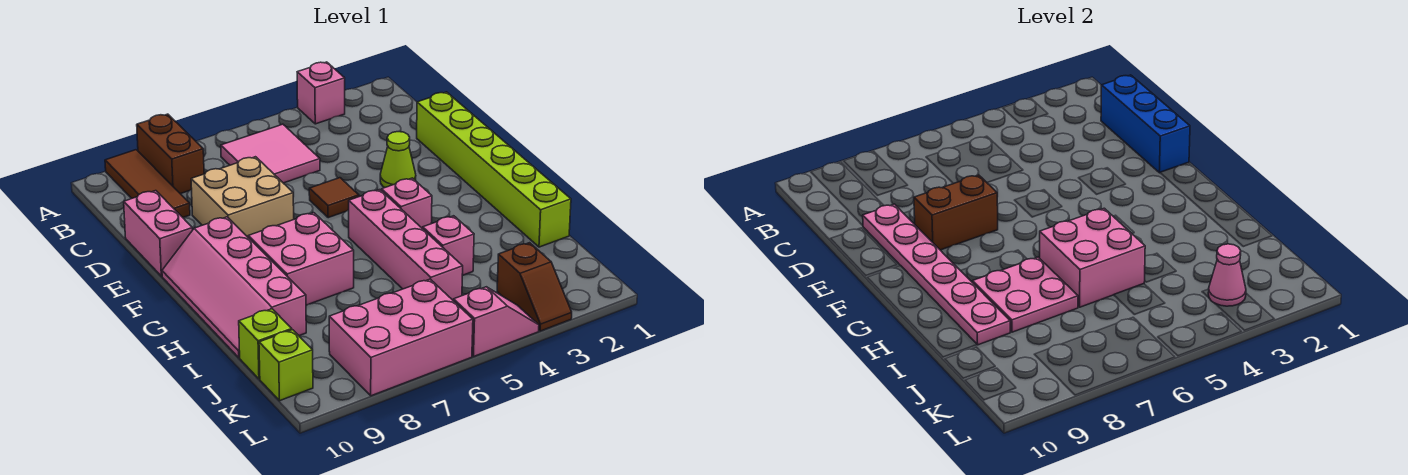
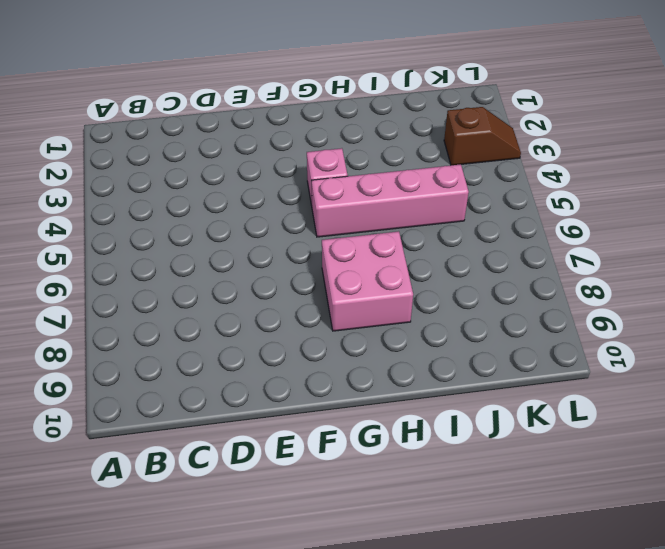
none -> pink brick A3 level 1
none -> brown brick A8:B8 level 1
none -> brown tile A9:C9 level 1

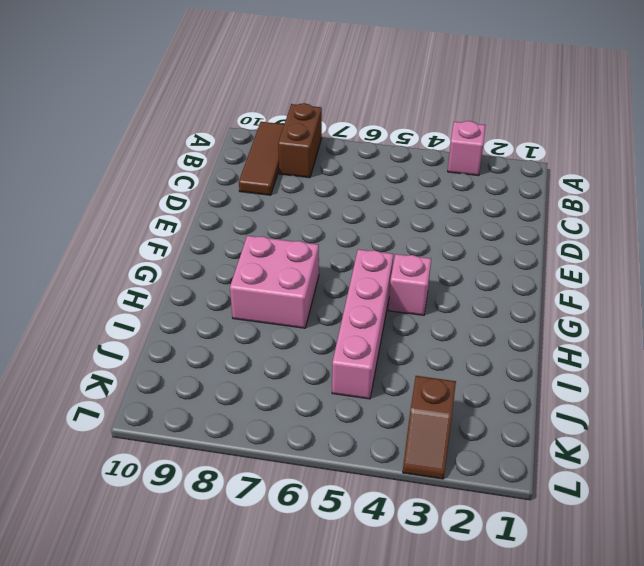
none -> pink tile B5:C6 level 1
none -> lime brick D1:I1 level 1
none -> tan brick D7:E8 level 1

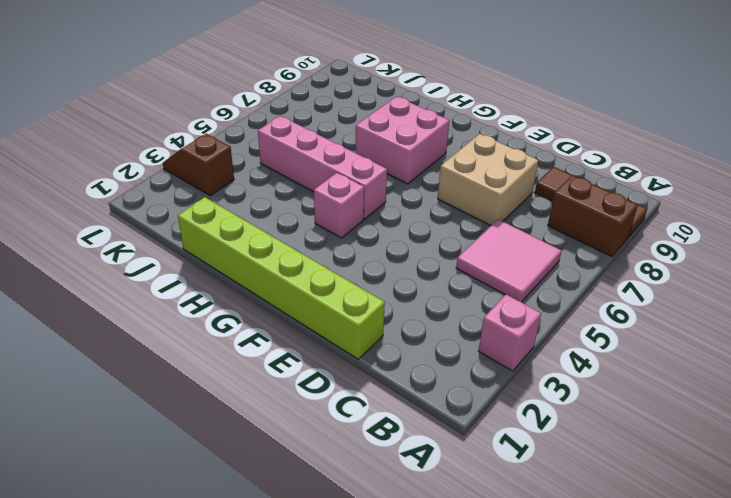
none -> pink brick D10:E10 level 1
none -> lime cone E3 level 1
none -> brown tile E5 level 1

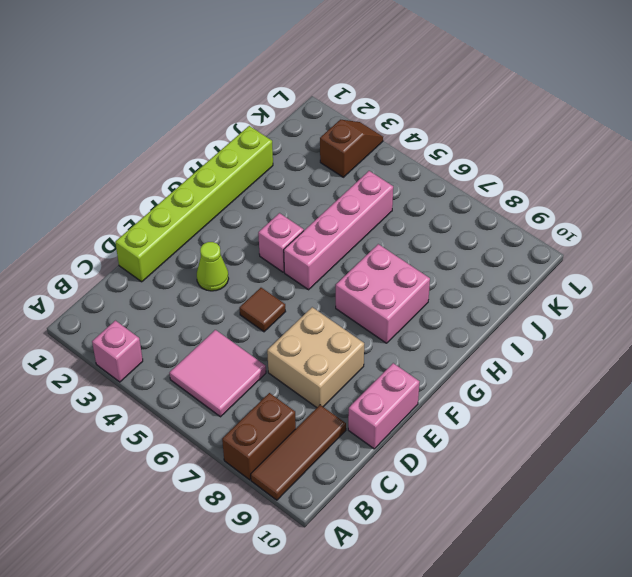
none -> pink slope F9:I10 level 1 top 9
none -> pink brick I4 level 1
none -> lime brick J10 level 1

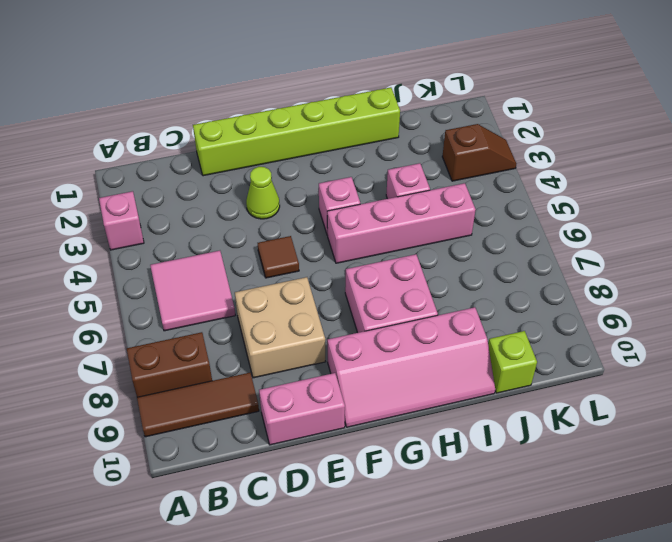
none -> pink brick K6:L8 level 1
none -> lime brick K10 level 1
none -> pink slope L4:L5 level 1 top 5

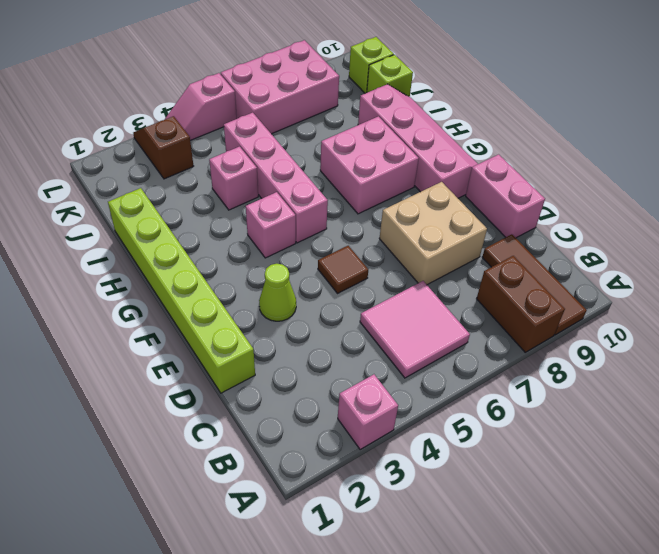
none -> blue brick C1:E1 level 2
none -> pink plate D9:I9 level 2
none -> brown brick E7:E8 level 2

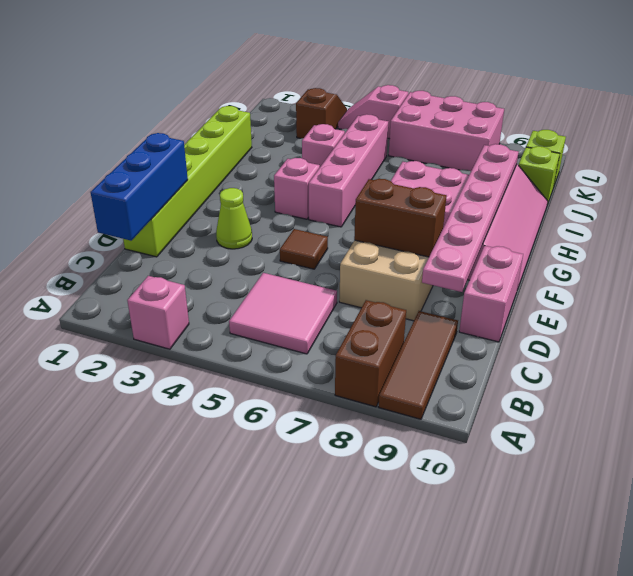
none -> pink brick H5:I6 level 2
none -> pink plate H7:I8 level 2
none -> pink cone K3 level 2

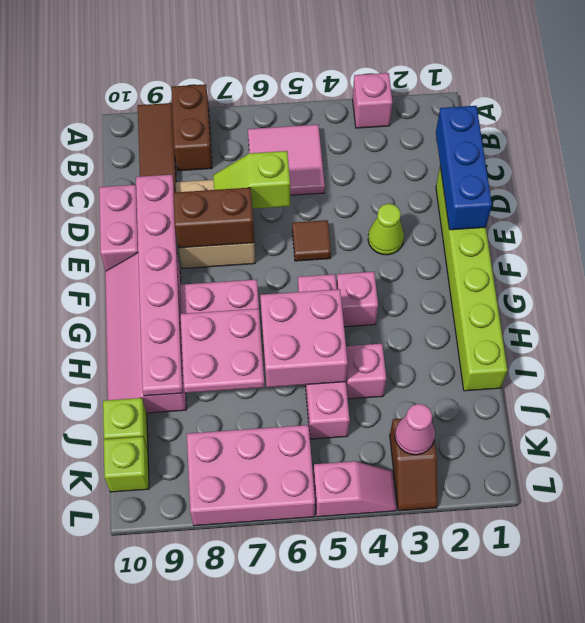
lime slope D6:D7 level 2 top 6 -> none

